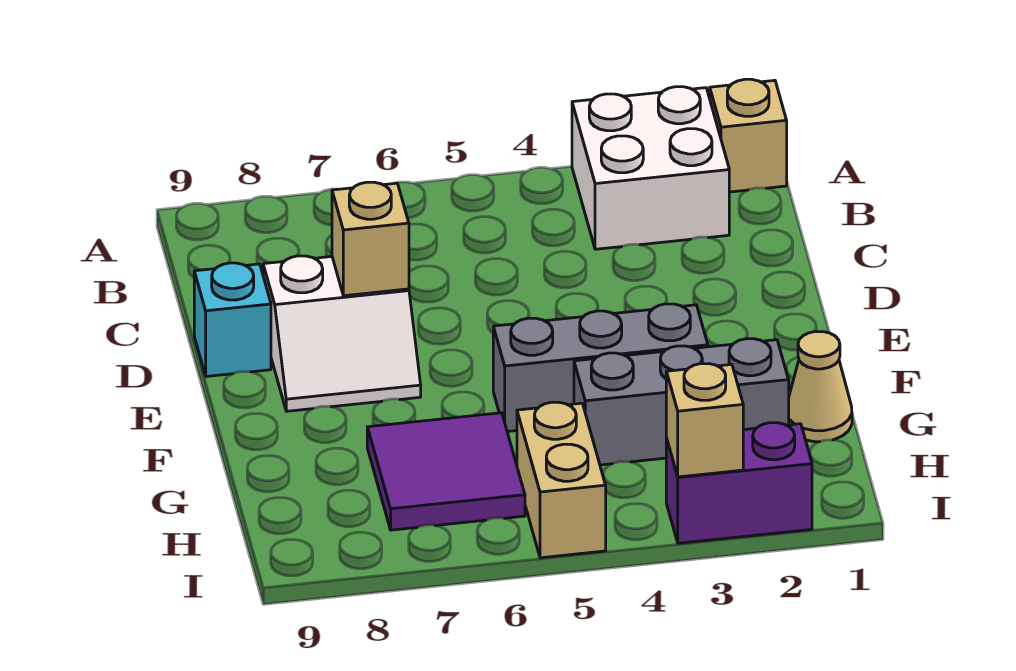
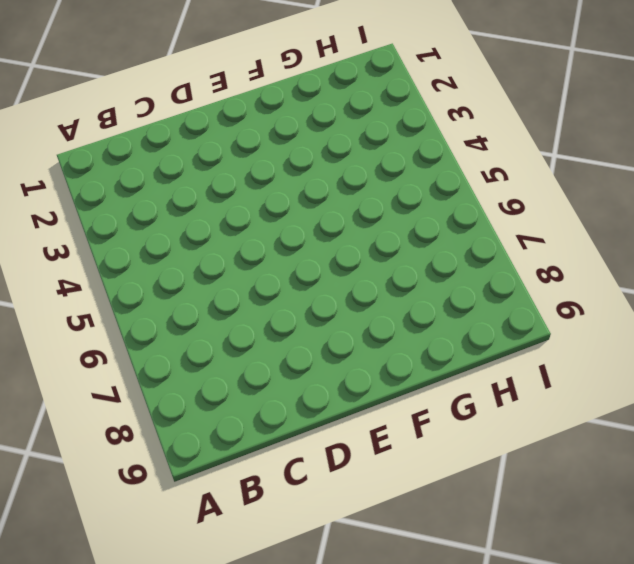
none -> tan brick A1 level 1
none -> white brick A2:B3 level 1
none -> white slope D7:E8 level 1 top D

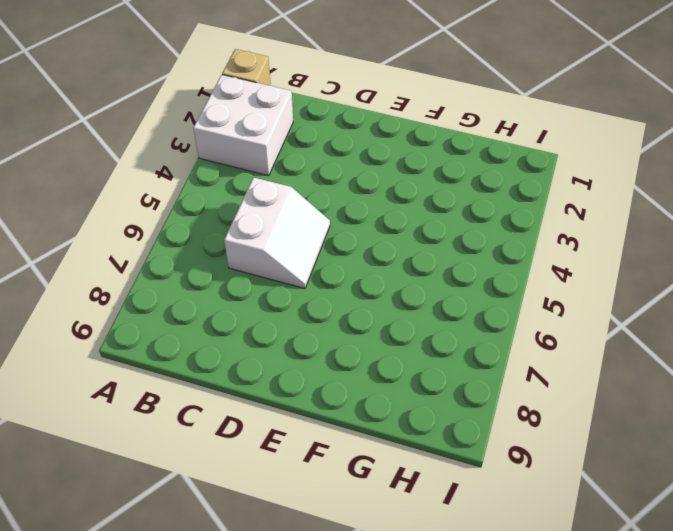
white slope C5:D6 level 1 top C -> white slope D7:E8 level 1 top D
none -> cyan brick D9 level 1
none -> grey brick F3:F5 level 1
none -> tan cone G1 level 1

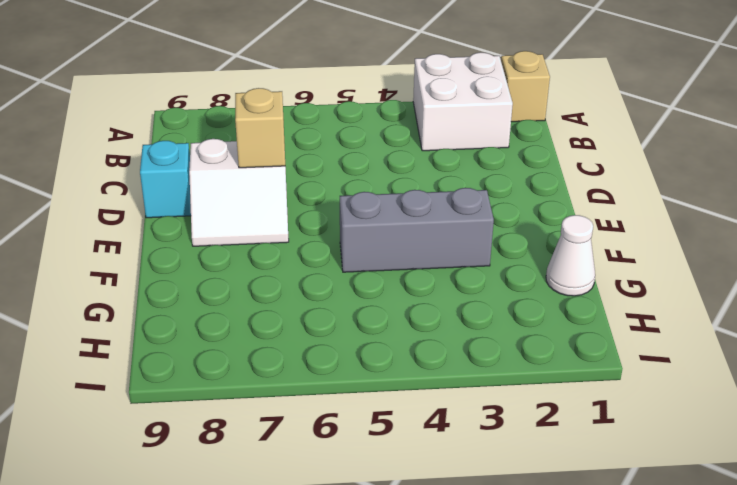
white cone G1 level 1 -> tan cone G1 level 1
none -> grey brick G2:G4 level 1
none -> purple tile G6:H7 level 1
none -> tan brick H5:I5 level 1

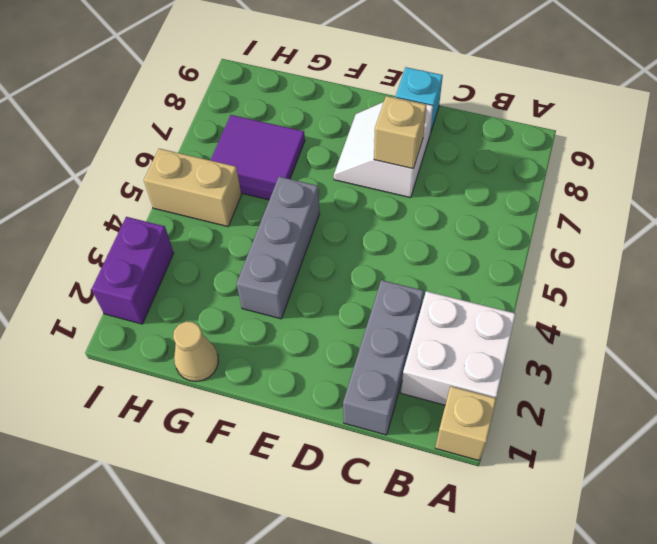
grey brick C1:C3 level 1 -> grey brick G2:G4 level 1
none -> tan brick I3 level 2

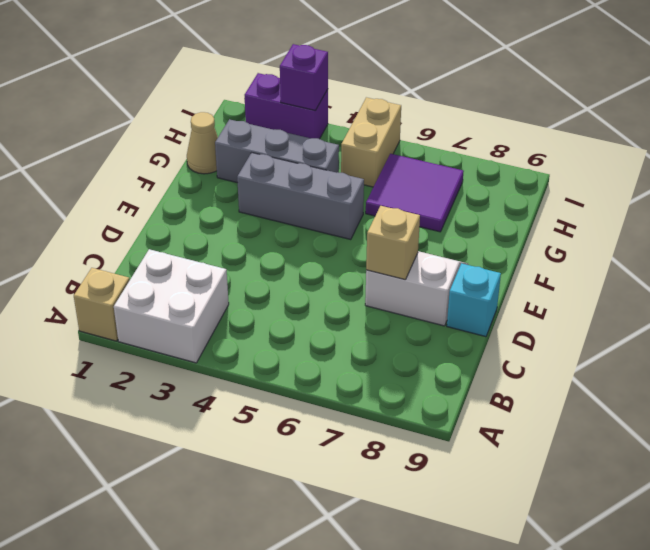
purple brick I3 level 2 -> tan brick I3 level 2

